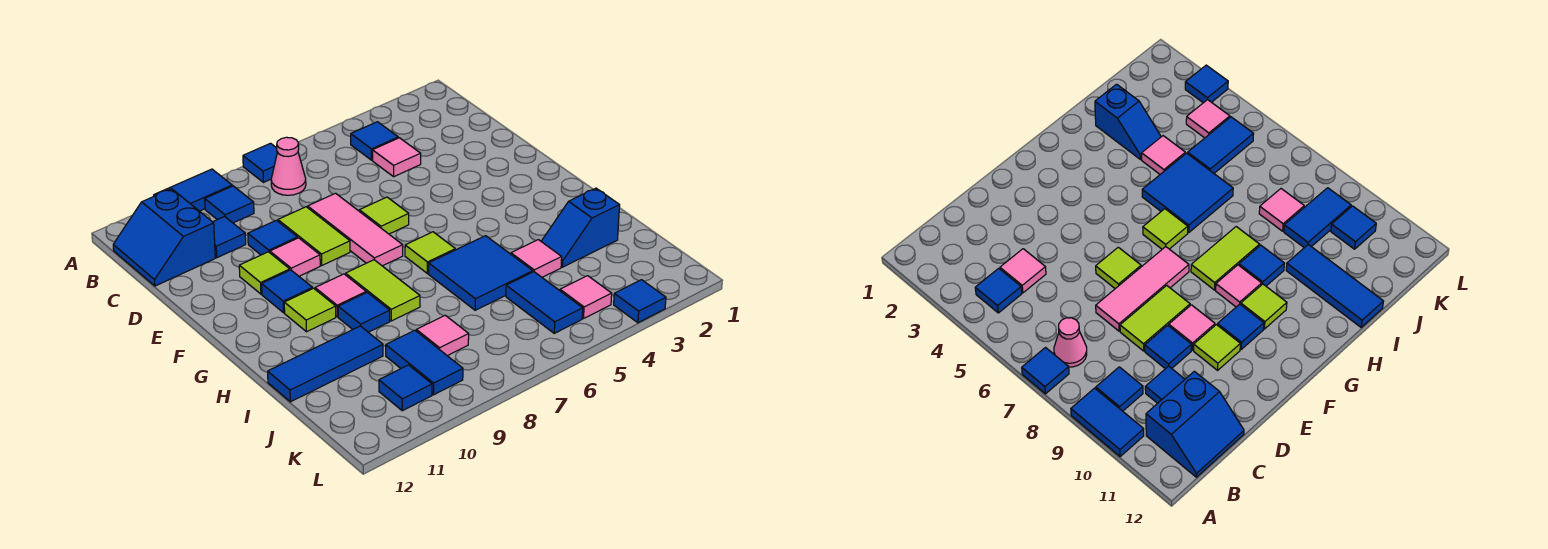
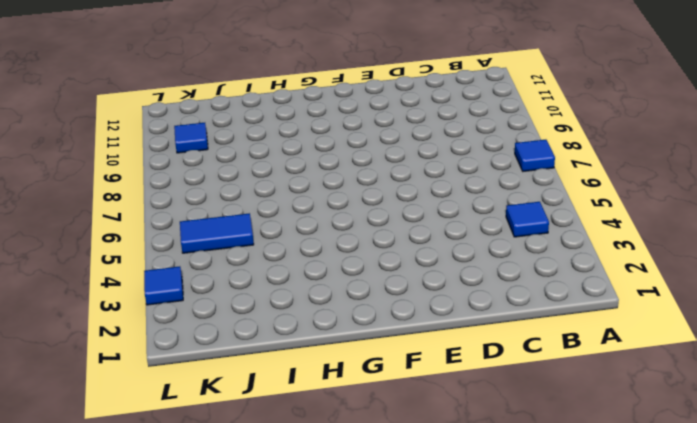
none -> blue tile A9:A10 level 1
none -> pink cone B7 level 1
none -> blue tile B9 level 1
none -> blue slope B11:C12 level 1 top 11

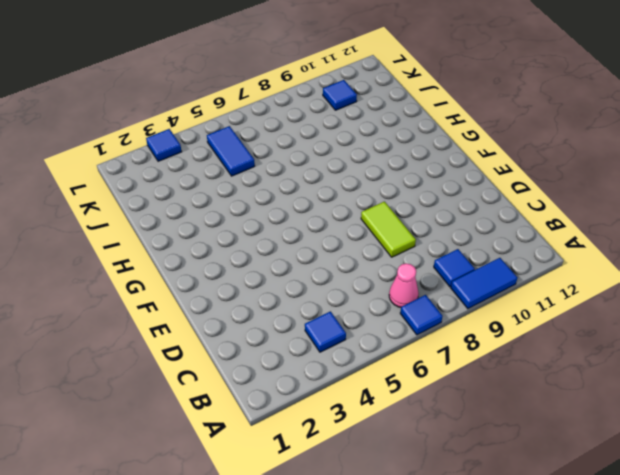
none -> blue slope B11:C12 level 1 top 11
none -> pink tile C4 level 1
none -> blue tile C10 level 1
none -> pink tile D7:F7 level 1

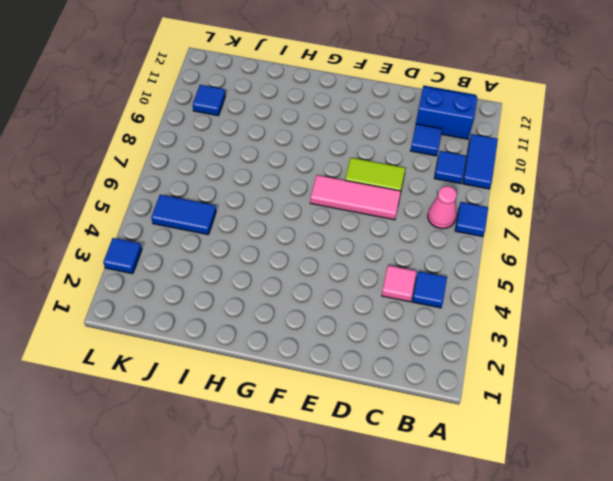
none -> blue tile D9 level 1
none -> lime tile E6 level 1
none -> pink tile E9 level 1
none -> lime tile E10 level 1

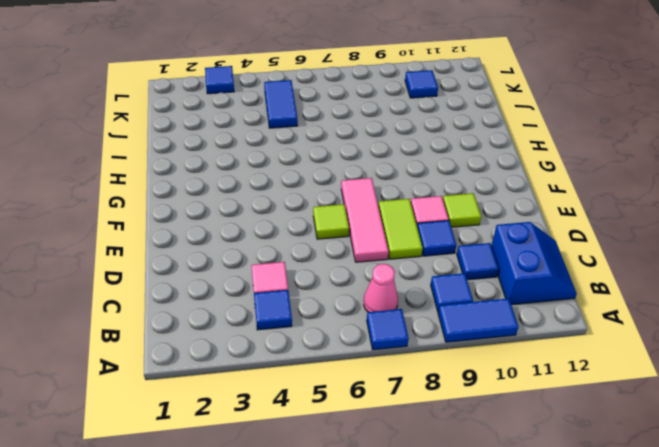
none -> blue tile F10 level 1
none -> lime tile G6 level 1
none -> lime tile G8:H8 level 1
none -> pink tile G9 level 1

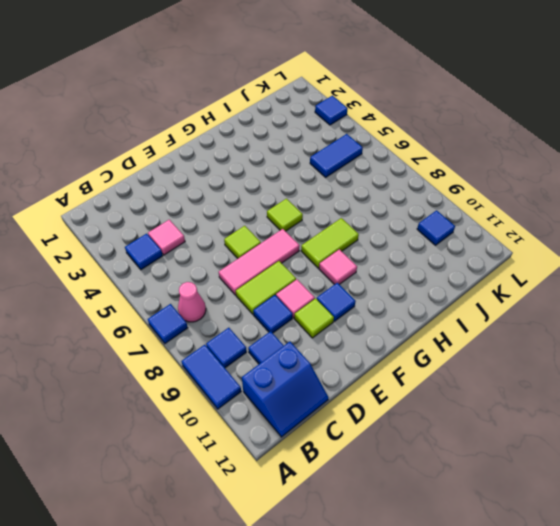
none -> lime tile G10 level 1
none -> blue tile H5:I6 level 1
none -> blue tile H9 level 1
none -> blue slope I2:I3 level 1 top 2

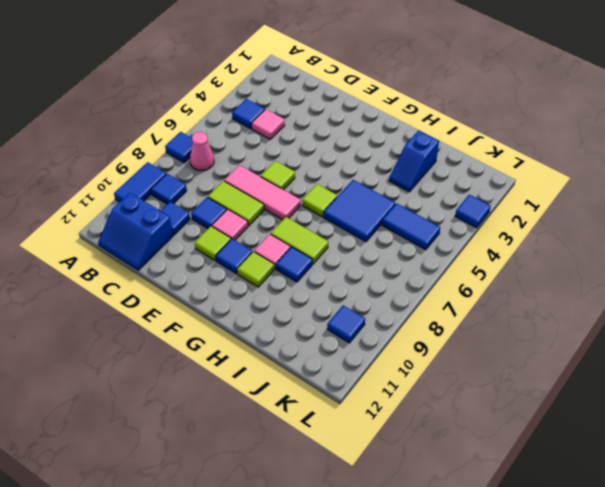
none -> pink tile I4 level 1
none -> blue tile I10:I12 level 1
none -> pink tile J8 level 1
none -> blue tile J9:K9 level 1

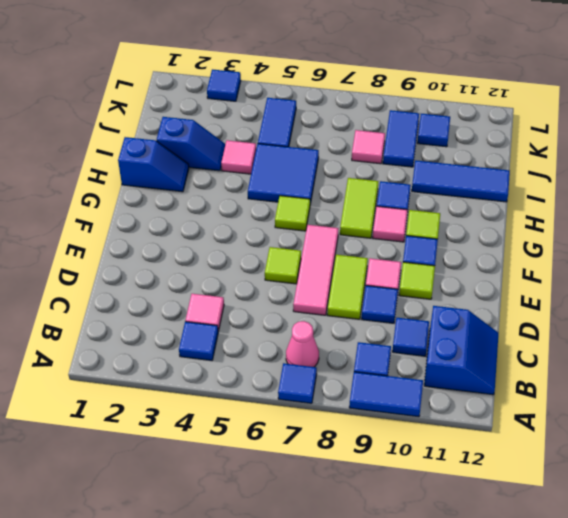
blue slope H1:H2 level 1 top 1 -> none
none -> pink tile K4 level 1

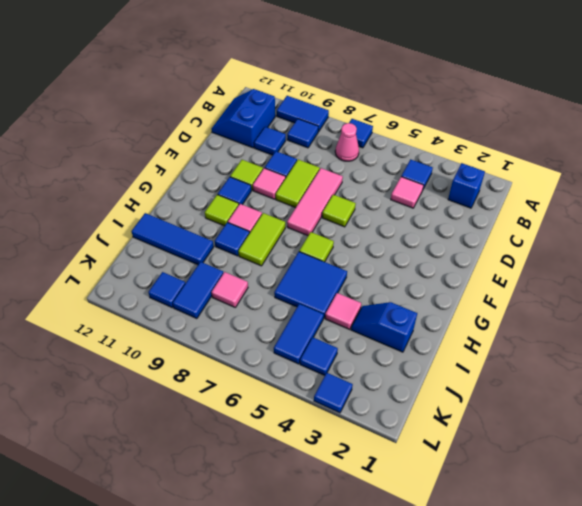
blue brick B2 level 1 -> none
blue tile K4 level 1 -> pink tile K4 level 1

